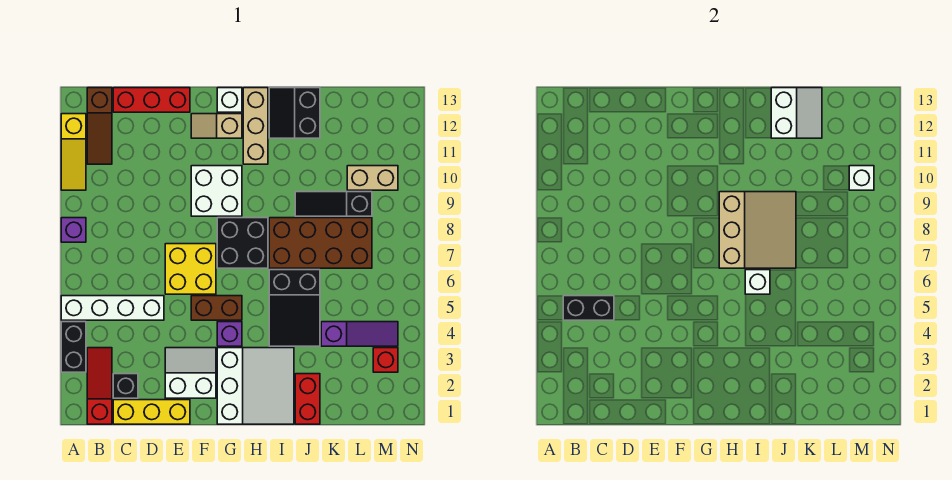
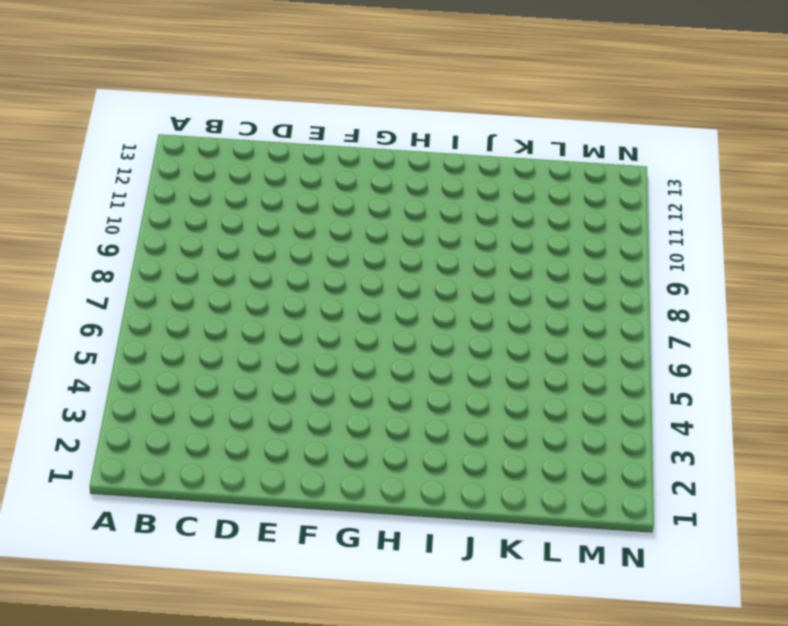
none -> black brick A3:A4 level 1
none -> white brick A5:D5 level 1
none -> purple brick A8 level 1
none -> yellow slope A10:A12 level 1 top 12

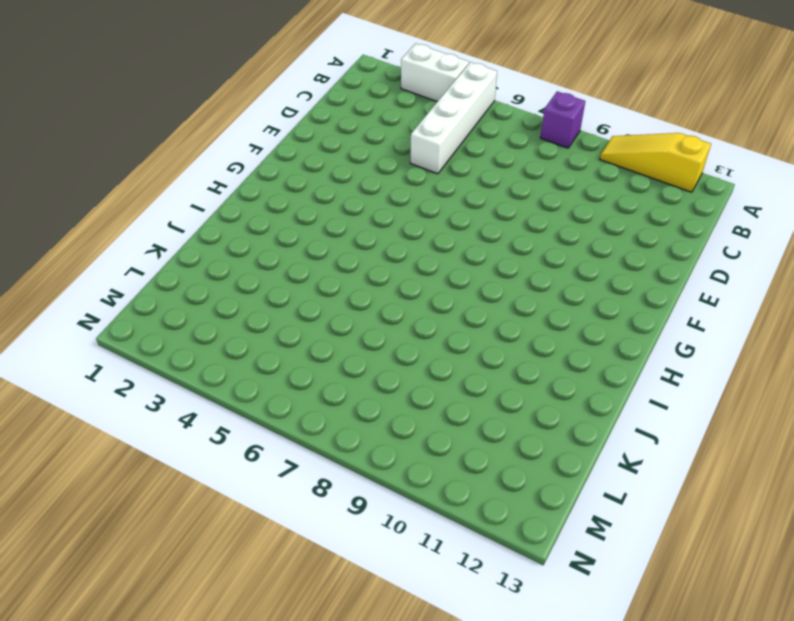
white brick A3:A4 level 1 -> black brick A3:A4 level 1
none -> red slope B1:B3 level 1 top 1
none -> brown slope B11:B13 level 1 top 13
none -> yellow brick C1:E1 level 1
none -> black brick C2 level 1

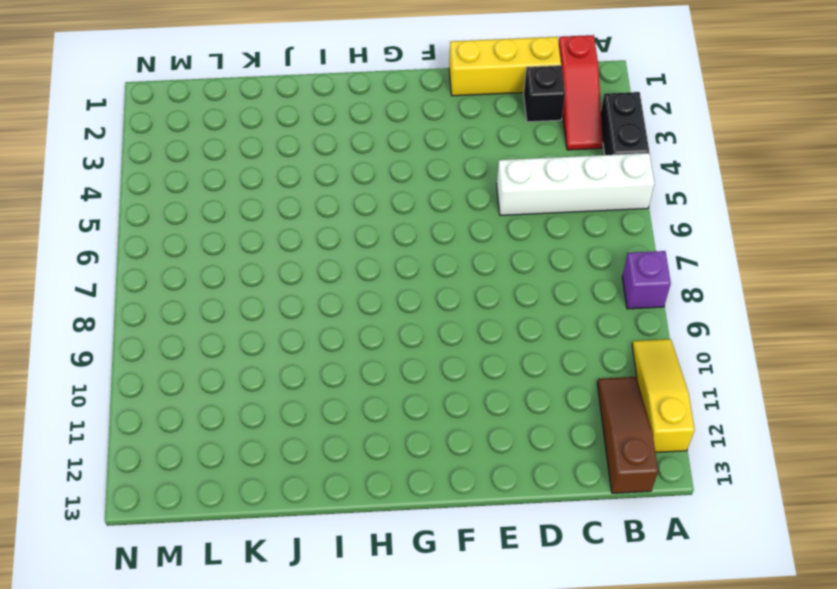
none -> red brick C13:E13 level 1
none -> white slope E2:F3 level 1 top 2
none -> yellow brick E6:F7 level 1
none -> brown brick F5:G5 level 1

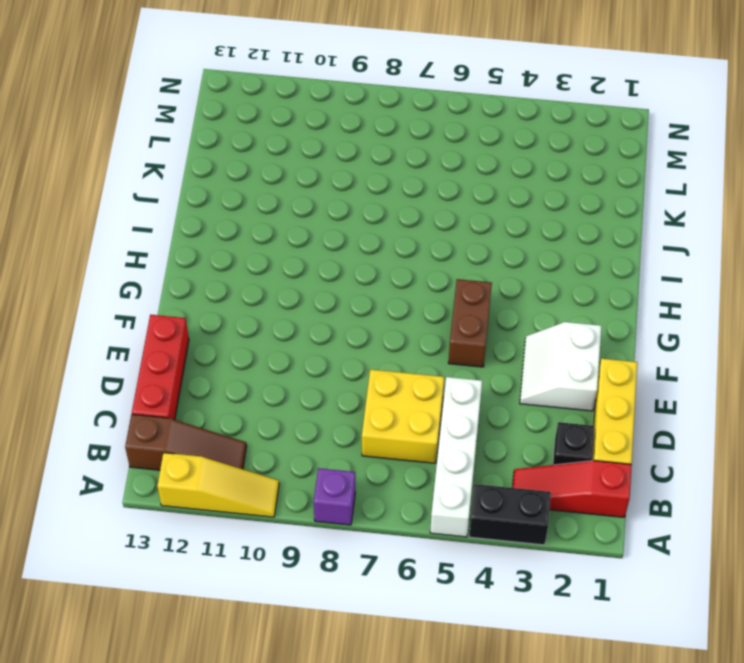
yellow brick C6:D7 level 1 -> yellow brick E6:F7 level 1
none -> white brick F9:G10 level 1
none -> tan slope F12:G12 level 1 top G
none -> white slope G1:I3 level 1 top G
none -> purple brick G4 level 1

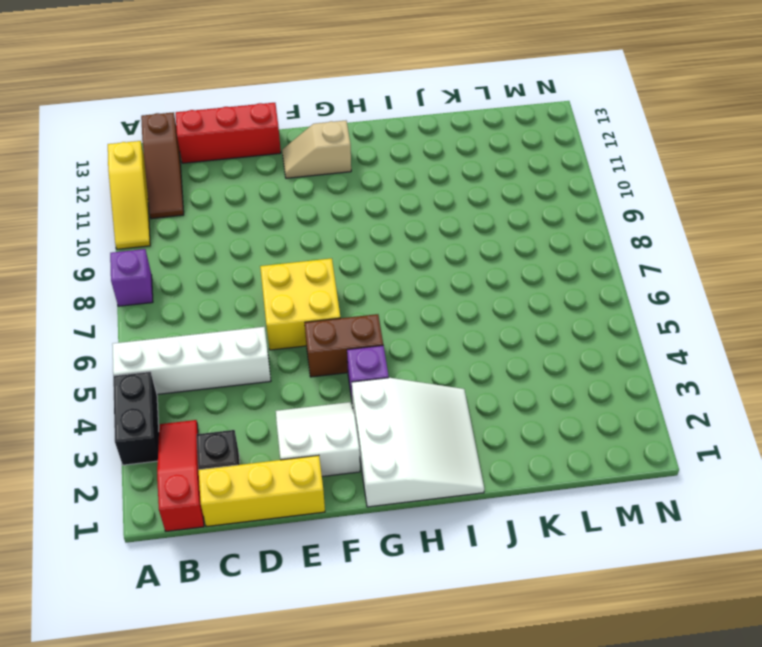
none -> white brick F9:G10 level 1
none -> black brick G7:H8 level 1
none -> white brick G13 level 1
none -> tan brick H11:H13 level 1

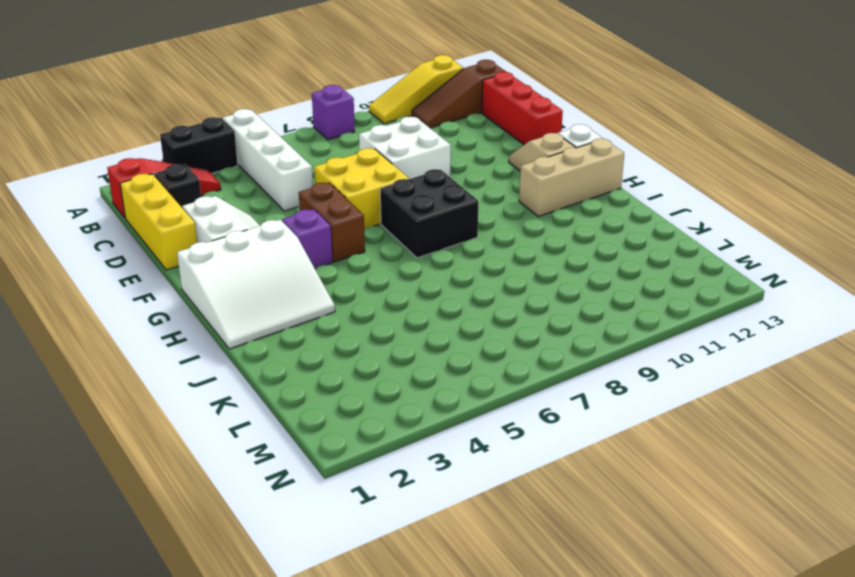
white brick D8:E9 level 1 -> white brick F9:G10 level 1
none -> black slope I4:J6 level 1 top 6
none -> brown brick I7:L8 level 1
none -> black slope I12:J13 level 1 top J
none -> red brick J1:J2 level 1

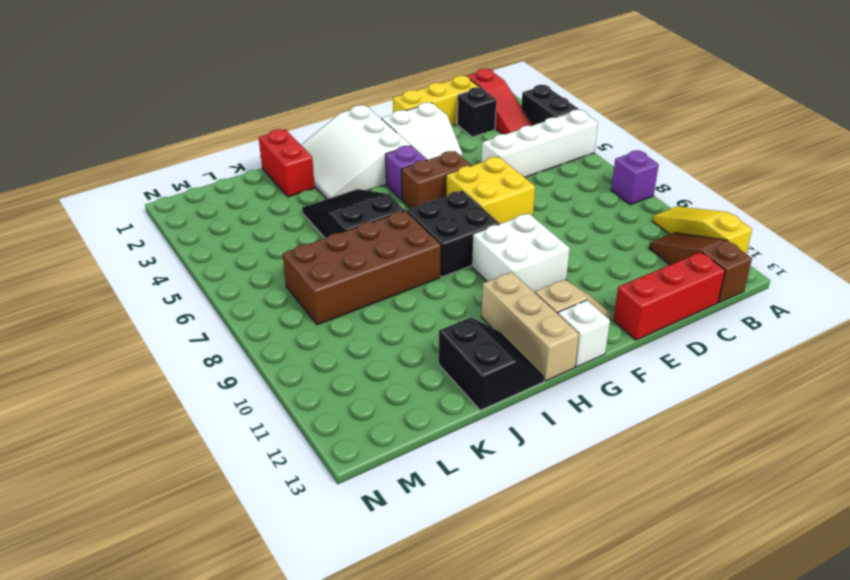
none -> black slope J9:L9 level 1 top L
none -> purple slope K4:M4 level 1 top K
none -> tan brick L10:M10 level 1
none -> red brick M3 level 1

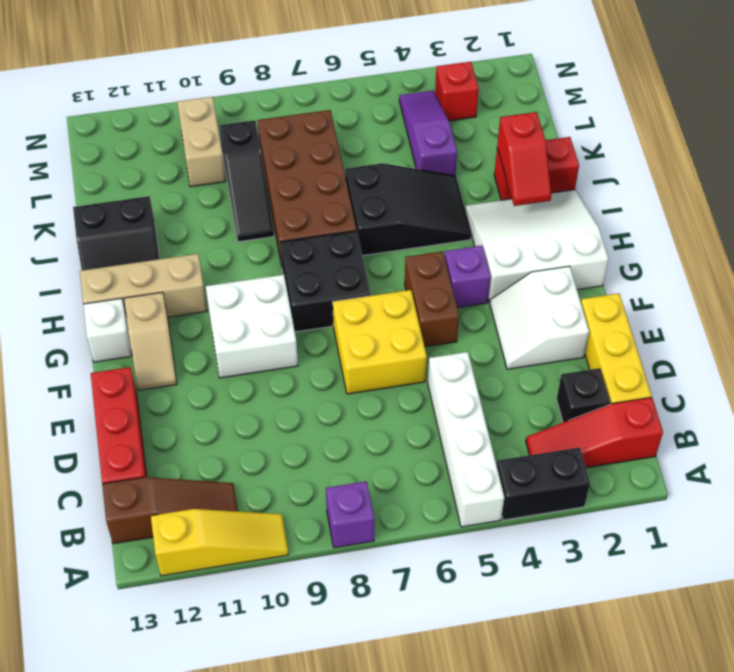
red slope I2:J2 level 2 top J -> none
none -> black brick B5:C5 level 2
none -> tan slope H7:J9 level 2 top H
none -> white brick I6 level 2
none -> white slope J12:K13 level 2 top J

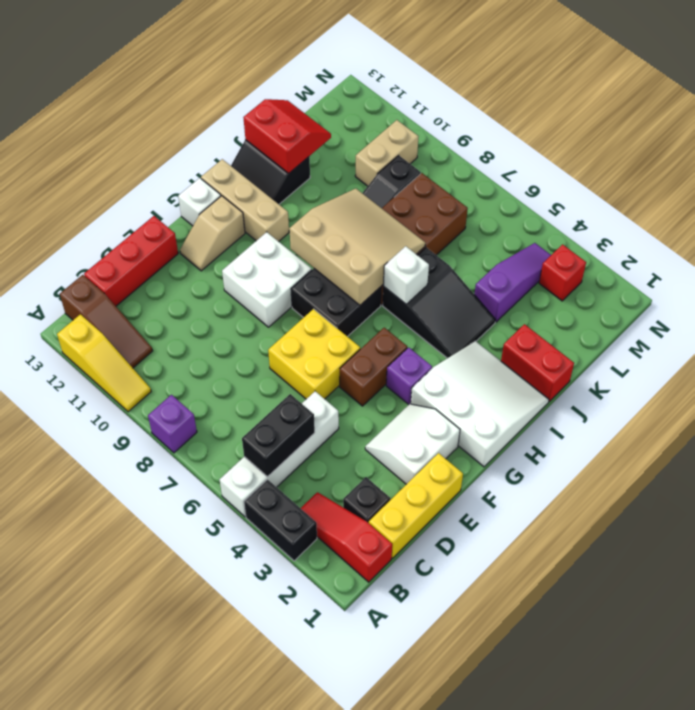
red slope J12:K13 level 2 top J -> white slope J12:K13 level 2 top J
none -> white brick M10 level 2

